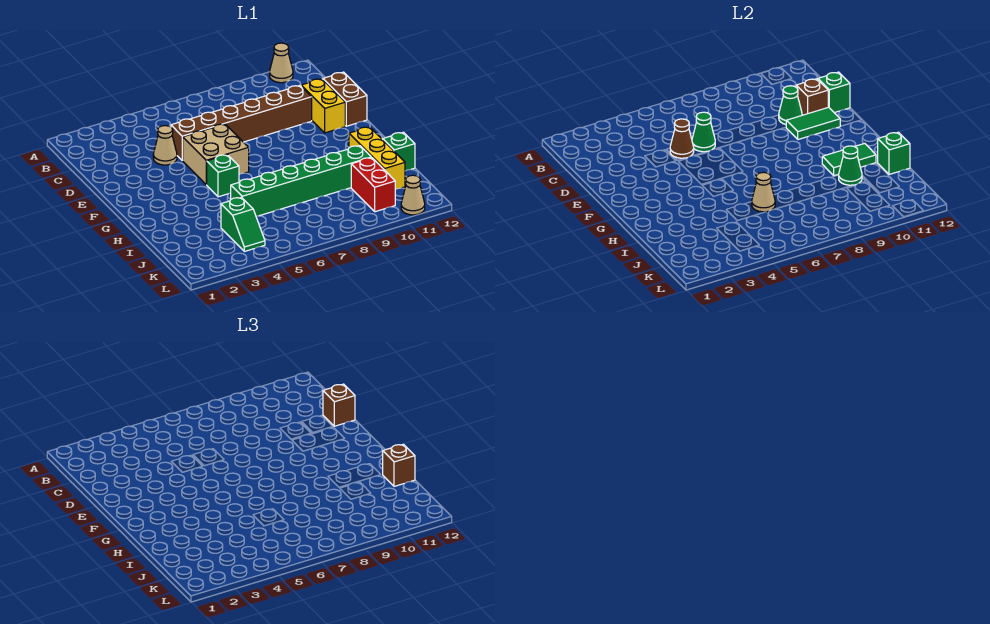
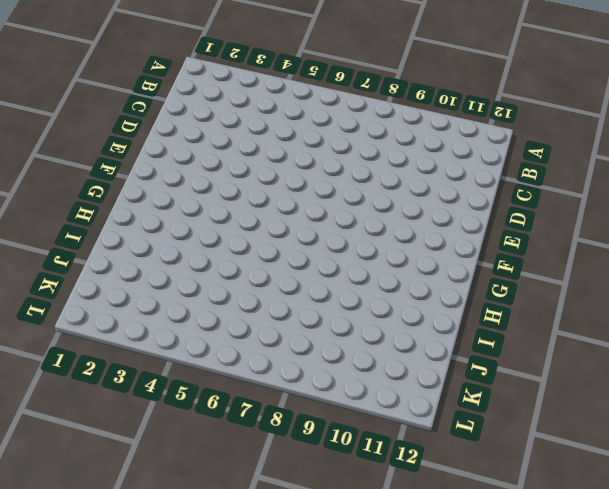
none -> tan cone A11 level 1
none -> tan cone D4 level 1
none -> brown brick D5:D10 level 1

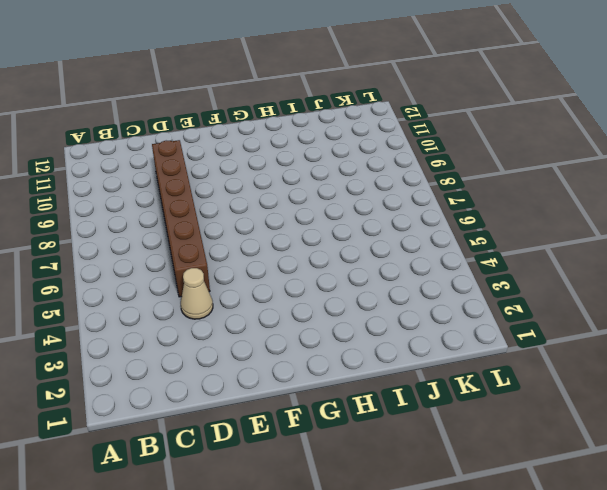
none -> tan cone A11 level 1
none -> yellow brick D11:E11 level 1
none -> brown brick D12:E12 level 1

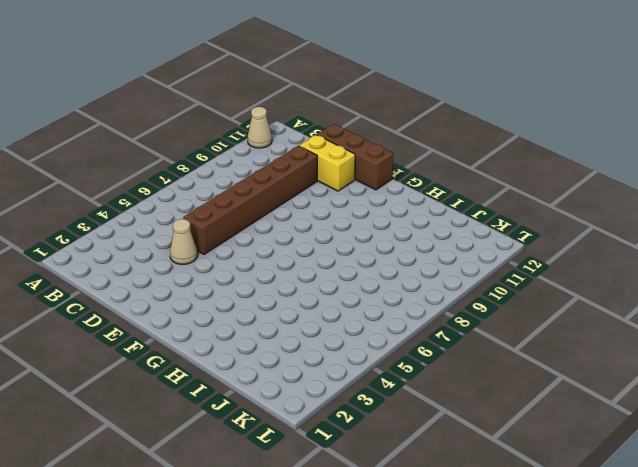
brown brick D12:F12 level 1 -> brown brick D12:E12 level 1
none -> tan brick E5:F6 level 1
none -> green brick G5 level 1
none -> yellow brick H11:J11 level 1

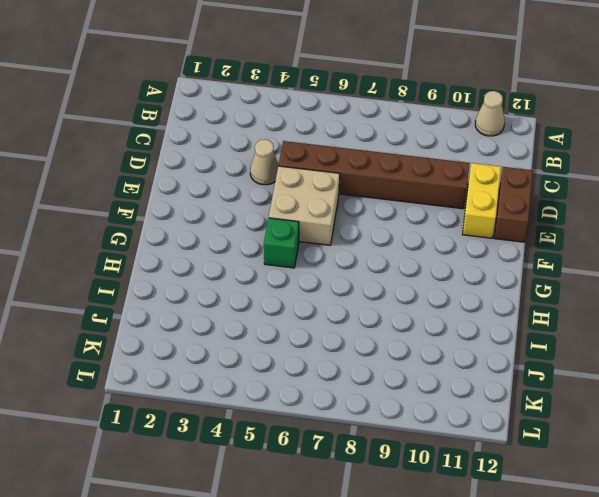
none -> yellow brick H11:J11 level 1
none -> green brick I5:I10 level 1
none -> green brick I12 level 1

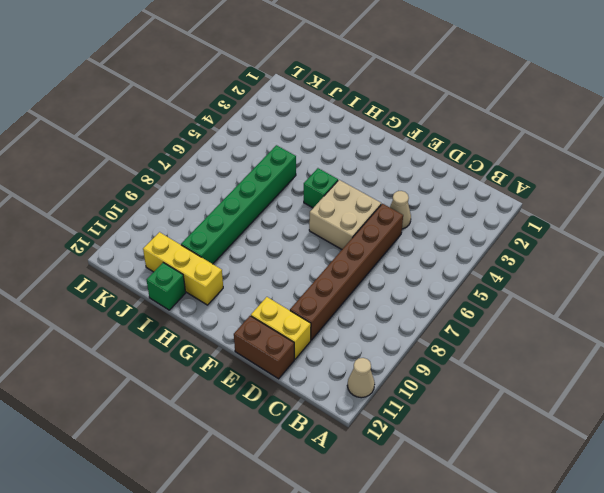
none -> green slope J4:K4 level 1 top J
none -> red brick J10:K10 level 1
none -> tan cone L11 level 1

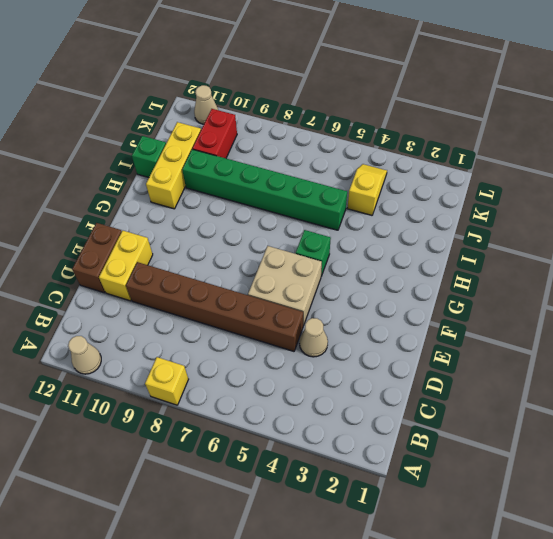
yellow brick A8 level 1 -> none
yellow slope J4:K4 level 1 top J -> green slope J4:K4 level 1 top J
none -> brown cone D5 level 2
none -> green cone D6 level 2
none -> green cone D10 level 2

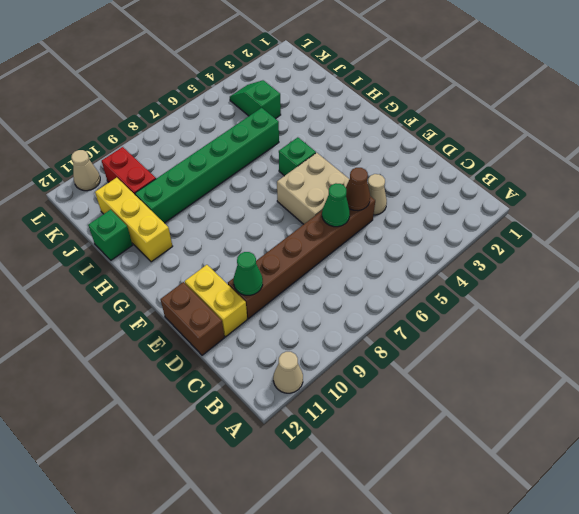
none -> brown brick D11 level 2
none -> green brick D12 level 2
none -> green tile E10:E11 level 2

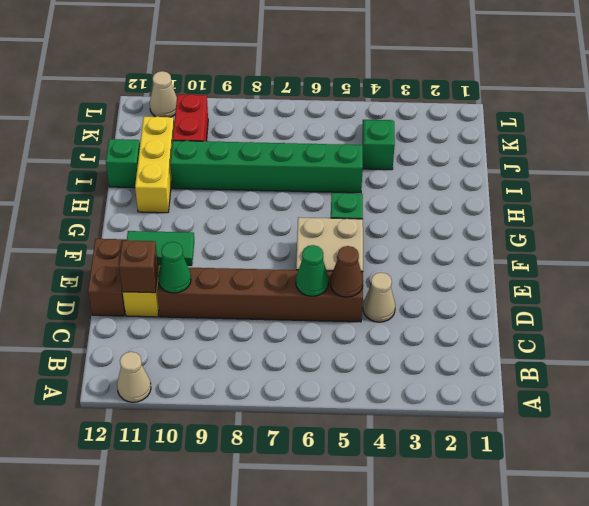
none -> green brick D12 level 2
none -> green tile H10:H11 level 2
none -> tan cone I6 level 2

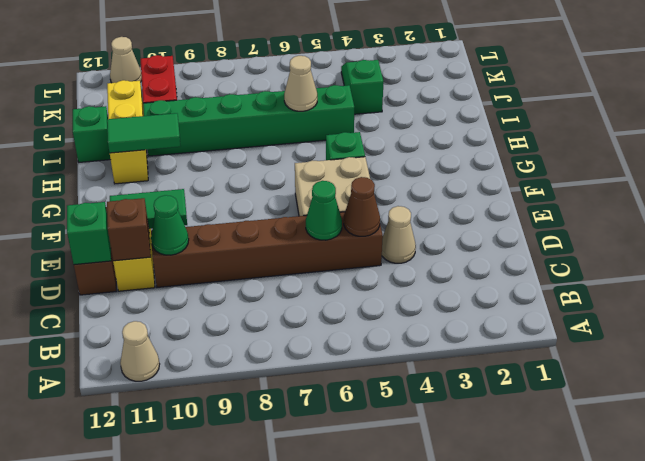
none -> green cone I10 level 2
none -> green brick I12 level 2
none -> brown brick D12 level 3

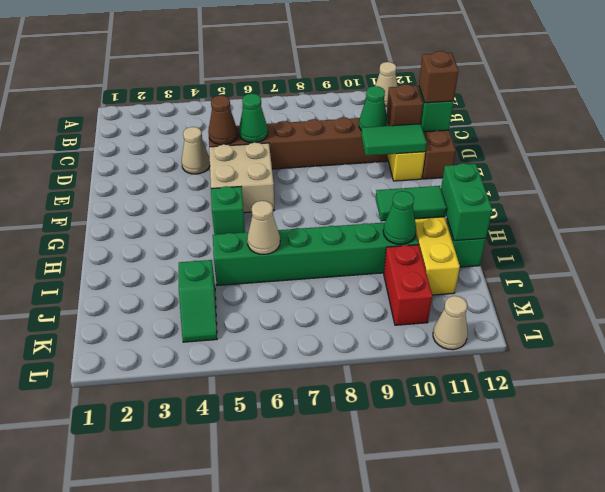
green brick H12:I12 level 2 -> green brick I12 level 2
none -> brown brick I12 level 3

